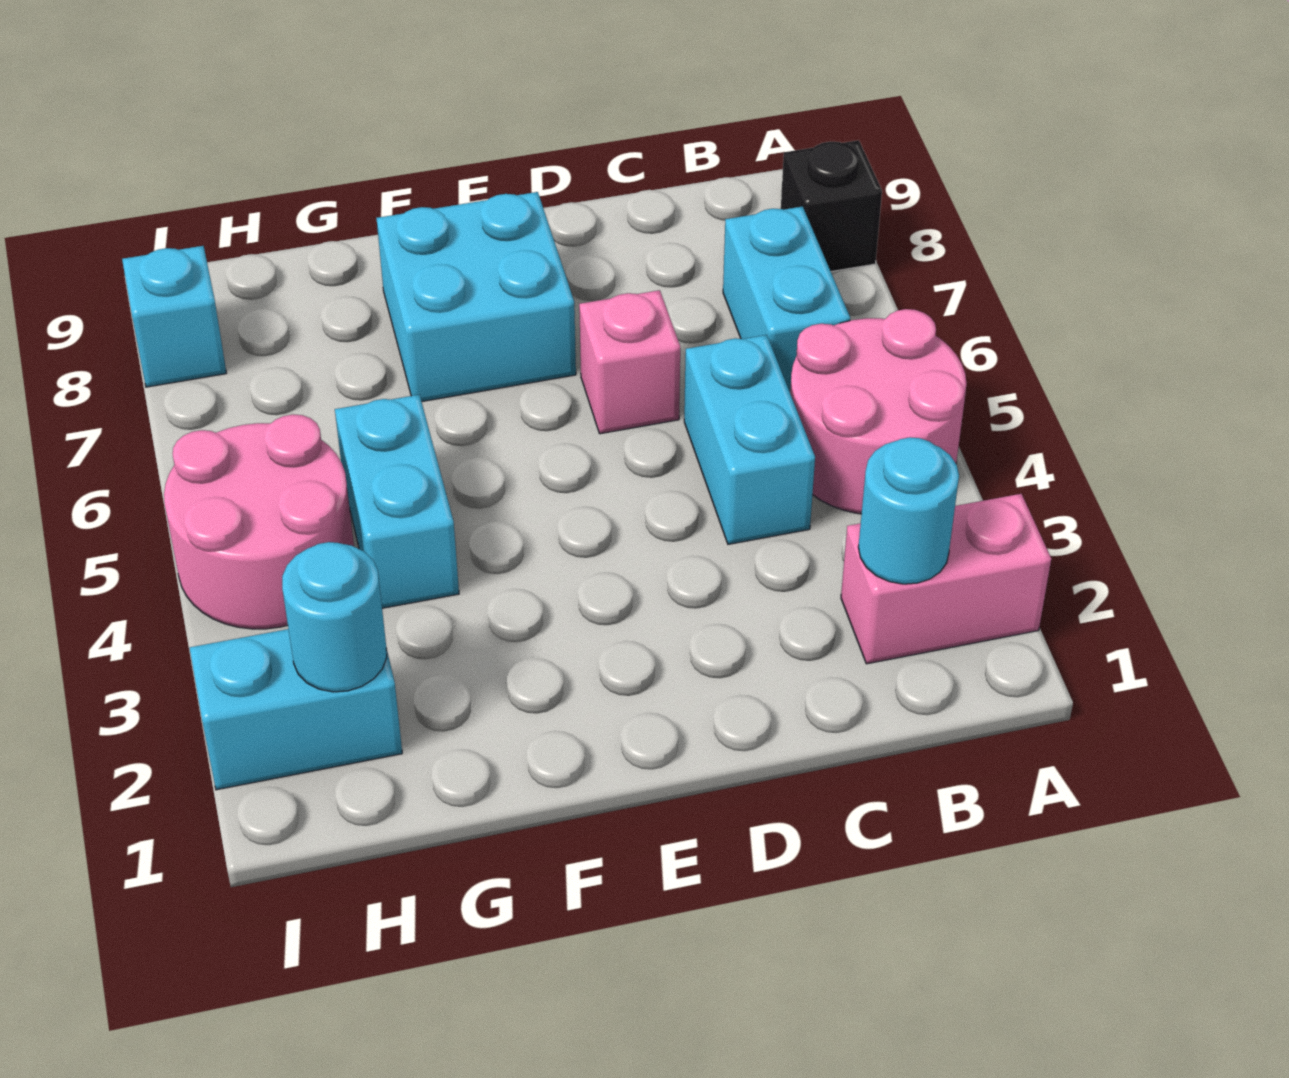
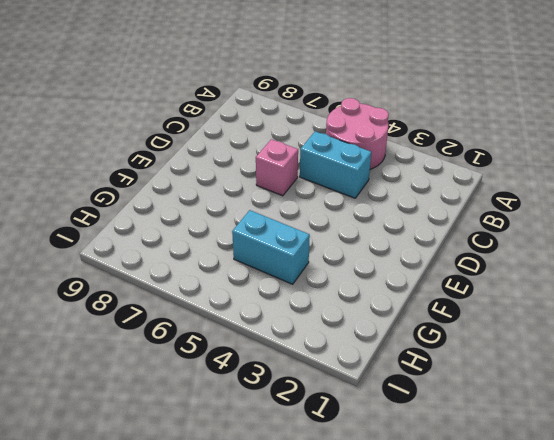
none -> pink brick A2:B2 level 1
none -> black brick A8 level 1
none -> cyan brick B6:B7 level 1

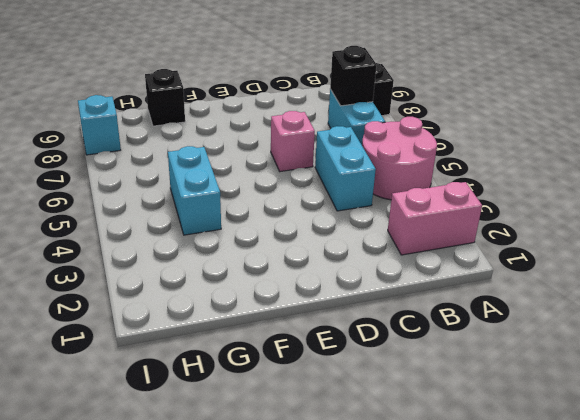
black brick B7 level 2 -> none
black brick G9 level 1 -> none
none -> cyan brick E7:F8 level 1
none -> cyan brick H2:I2 level 1
none -> pink round brick H4:I5 level 1

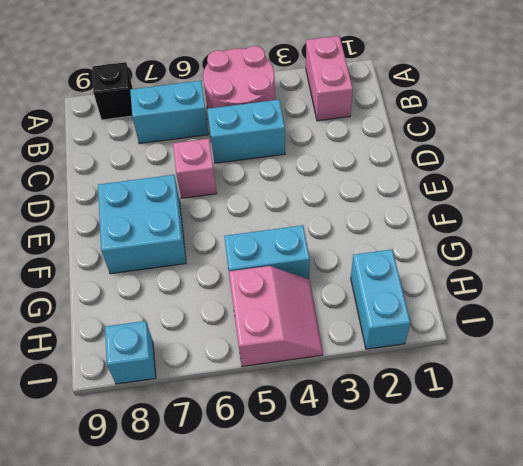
pink slope H4:I5 level 1 top 5 -> pink round brick H4:I5 level 1
none -> cyan round brick B2 level 2
none -> cyan round brick H2 level 2

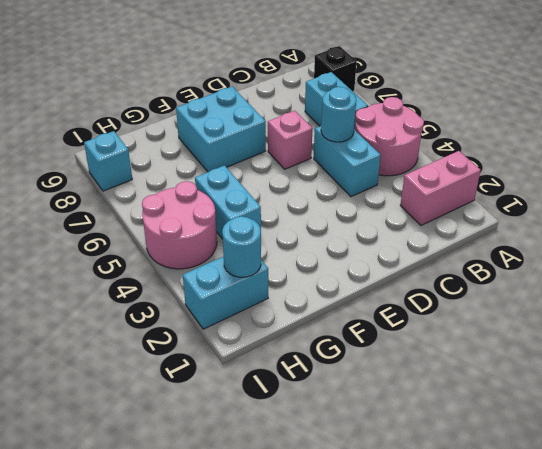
cyan round brick C5 level 2 -> cyan round brick B2 level 2

